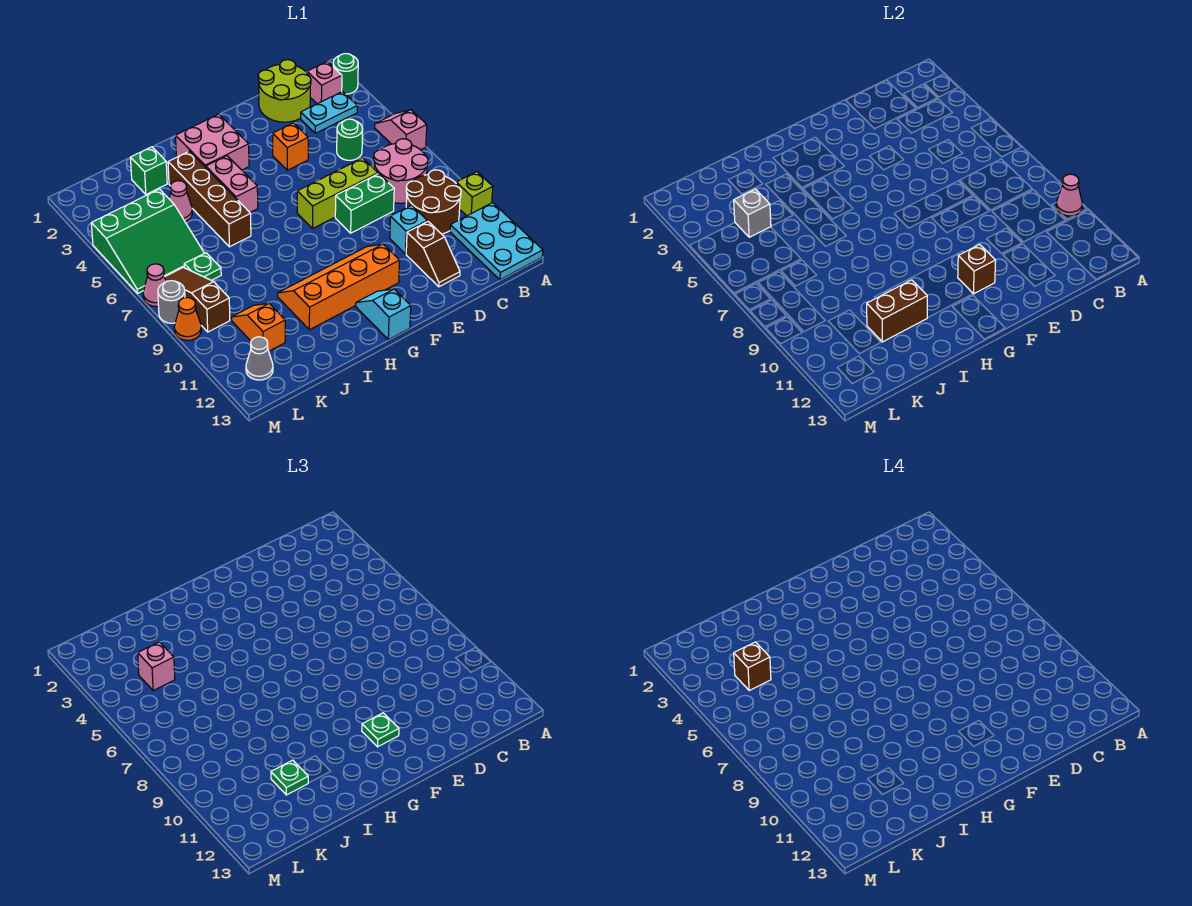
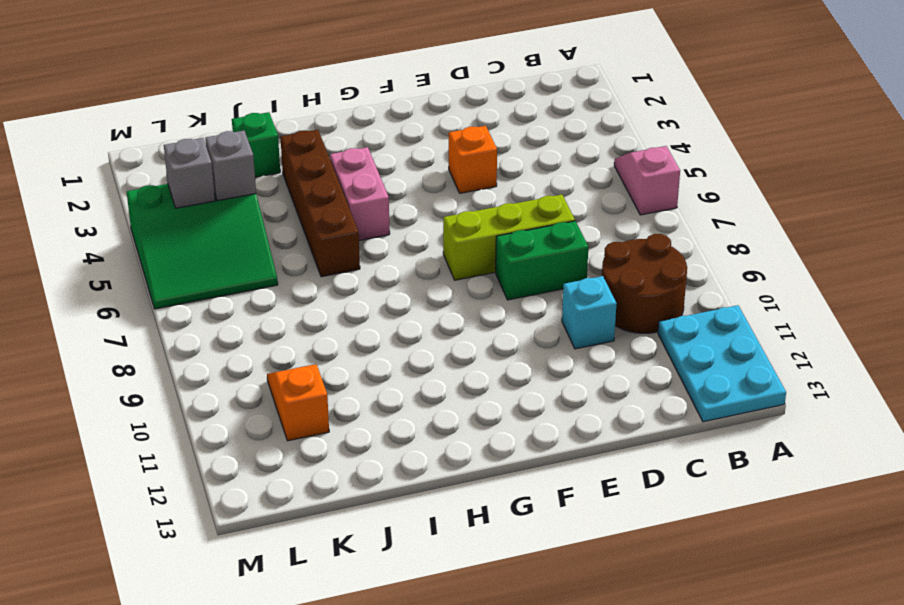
grey brick L4 level 2 -> none
none -> green round brick A2 level 1
none -> lime brick A10 level 1
none -> pink brick B2 level 1
none -> cyan plate B3:C3 level 1

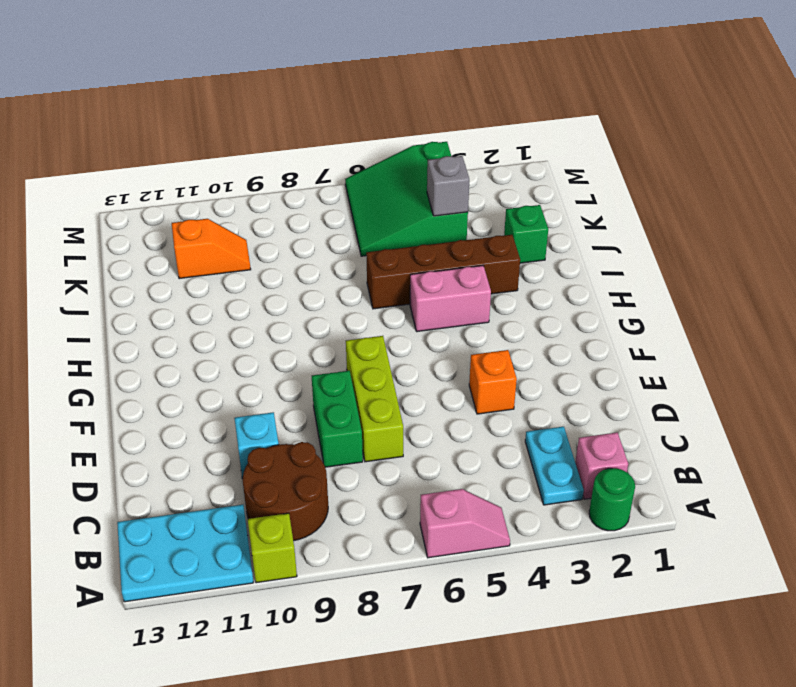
none -> pink round brick B7:C8 level 1
none -> lime round brick C1:D2 level 1
none -> green round brick C5 level 1
none -> brown slope D11:D12 level 1 top 11

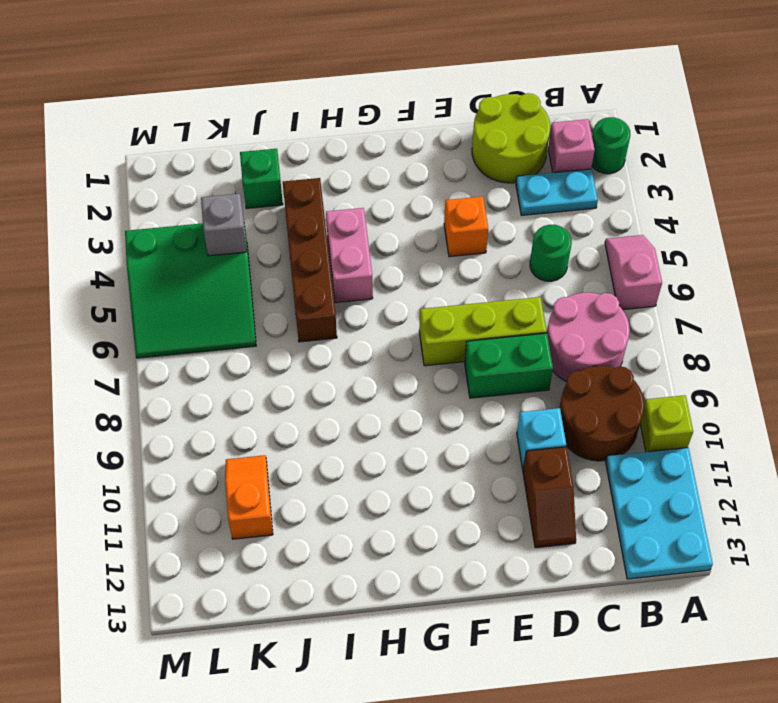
none -> orange slope F10:I11 level 1 top 11
none -> pink brick G2:H3 level 1
none -> cyan slope G12:G13 level 1 top 13
none -> pink cone J4 level 1

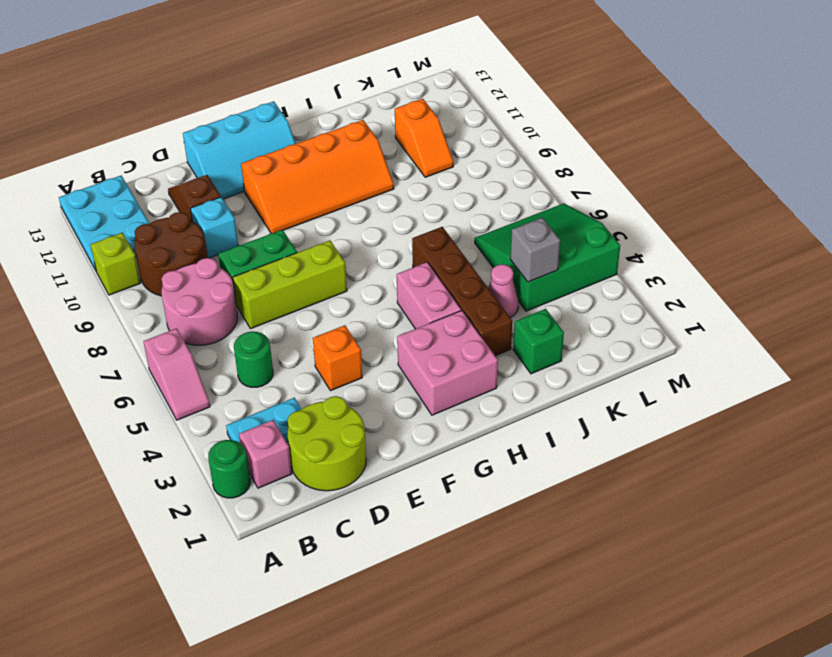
cyan slope E12:G13 level 1 top 13 -> cyan slope G12:G13 level 1 top 13
none -> green plate K7 level 1
none -> brown slope L7:L9 level 1 top 9
none -> grey cone L12 level 1
none -> pink cone M7 level 1

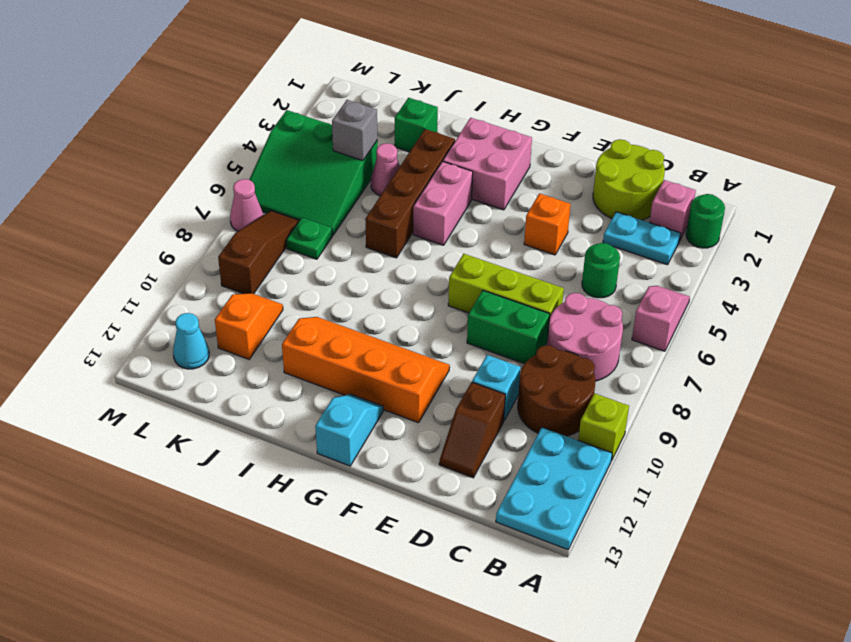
cyan cone L12 level 1 -> grey cone L12 level 1
none -> grey round brick M8 level 1
none -> orange cone M9 level 1
none -> pink cone A10 level 2
none -> brown brick F11 level 2

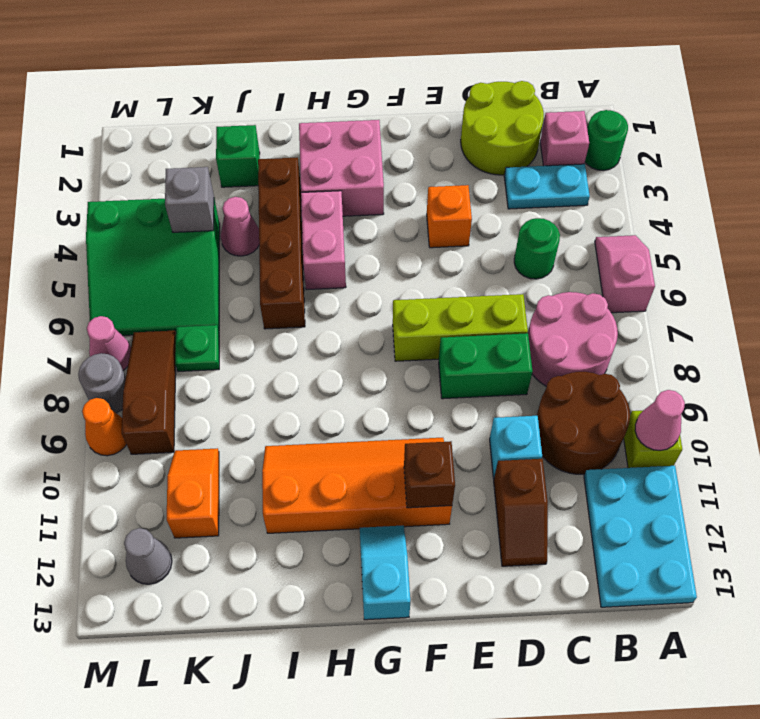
none -> brown brick I11:J11 level 2
none -> green plate F11 level 3
none -> green plate J11 level 3
none -> pink brick K4 level 3

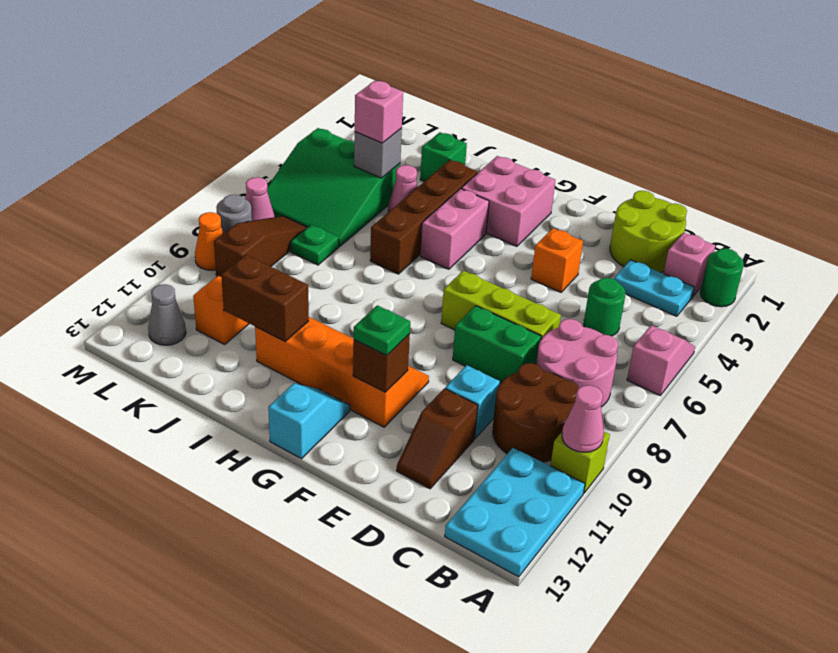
none -> green plate J11 level 3
none -> brown brick K4 level 4

